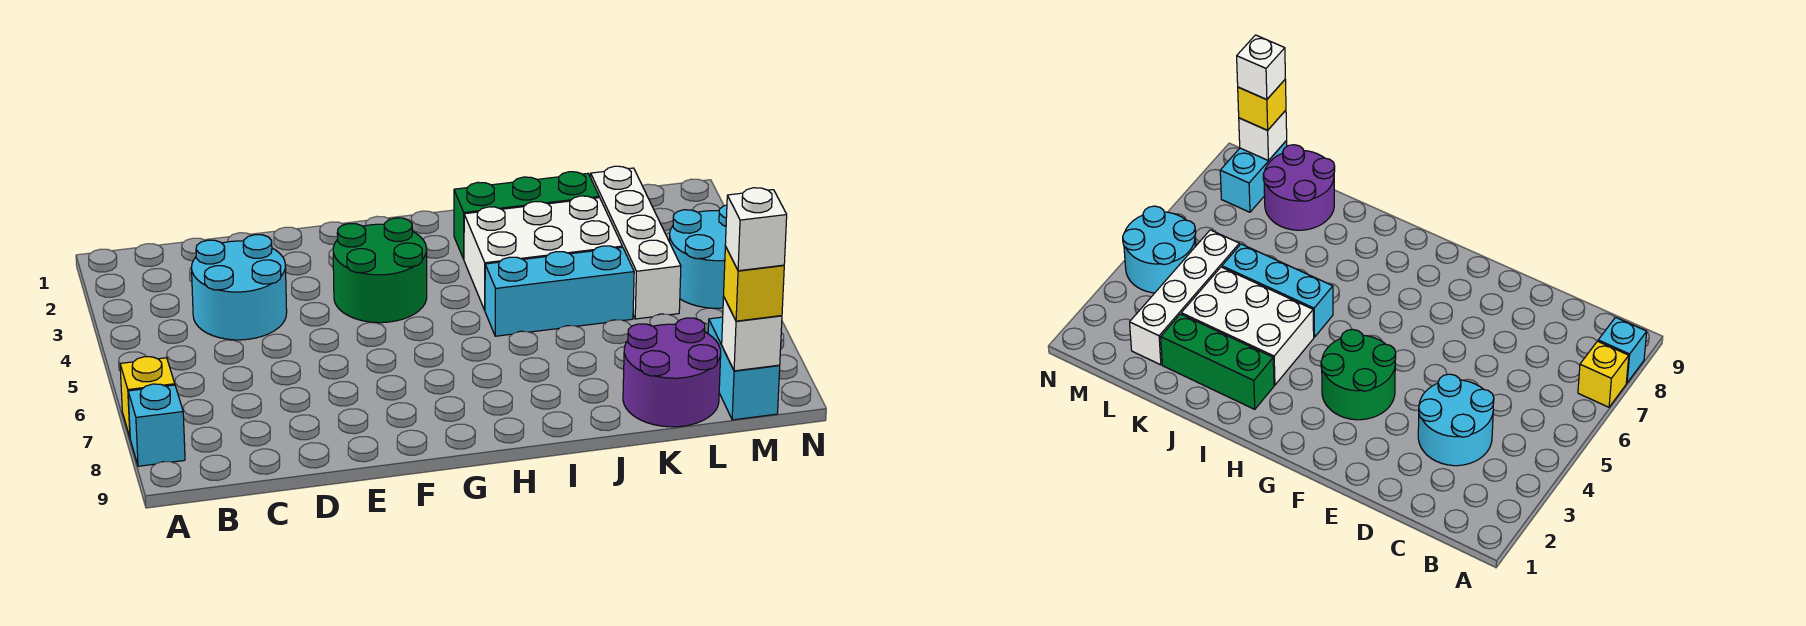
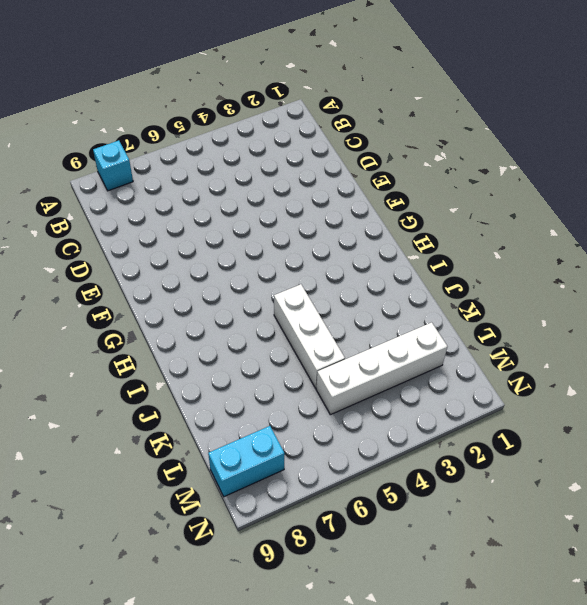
white brick I5:K5 level 1 -> cyan brick I5:K5 level 1
none -> yellow brick A7 level 1
none -> cyan round brick C3:D4 level 1
none -> green round brick F3:G4 level 1

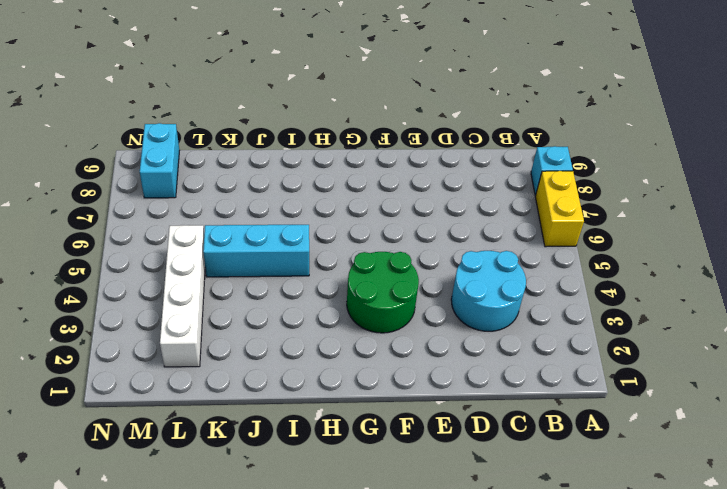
yellow brick A6:A7 level 1 -> yellow brick A7 level 1
none -> green brick I2:K2 level 1
none -> white brick I3:K4 level 1
none -> purple round brick K8:L9 level 1

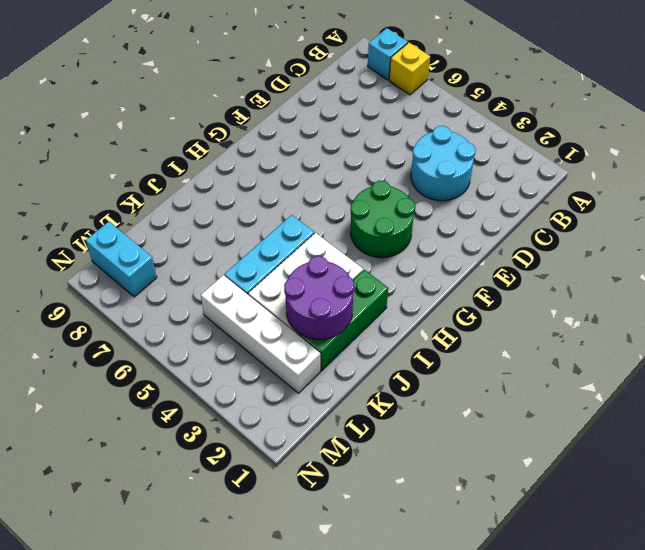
purple round brick J2:K3 level 2 -> purple round brick K8:L9 level 1
none -> cyan round brick M4:N5 level 1
none -> white brick M9 level 2
none -> yellow brick M9 level 3

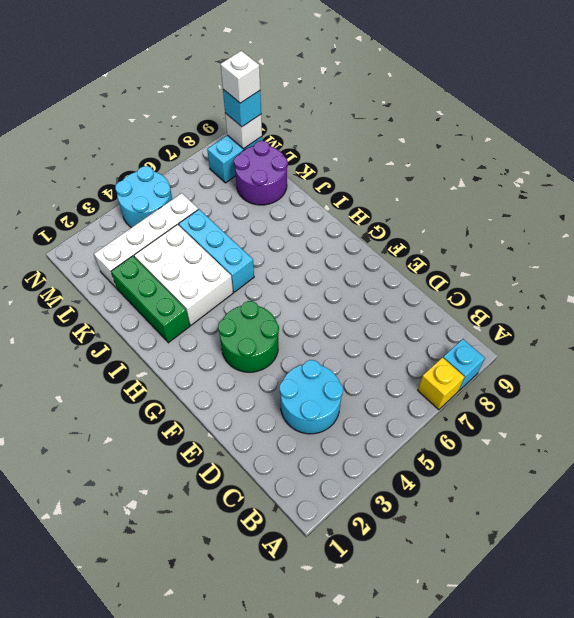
cyan brick M9 level 3 -> yellow brick M9 level 3

